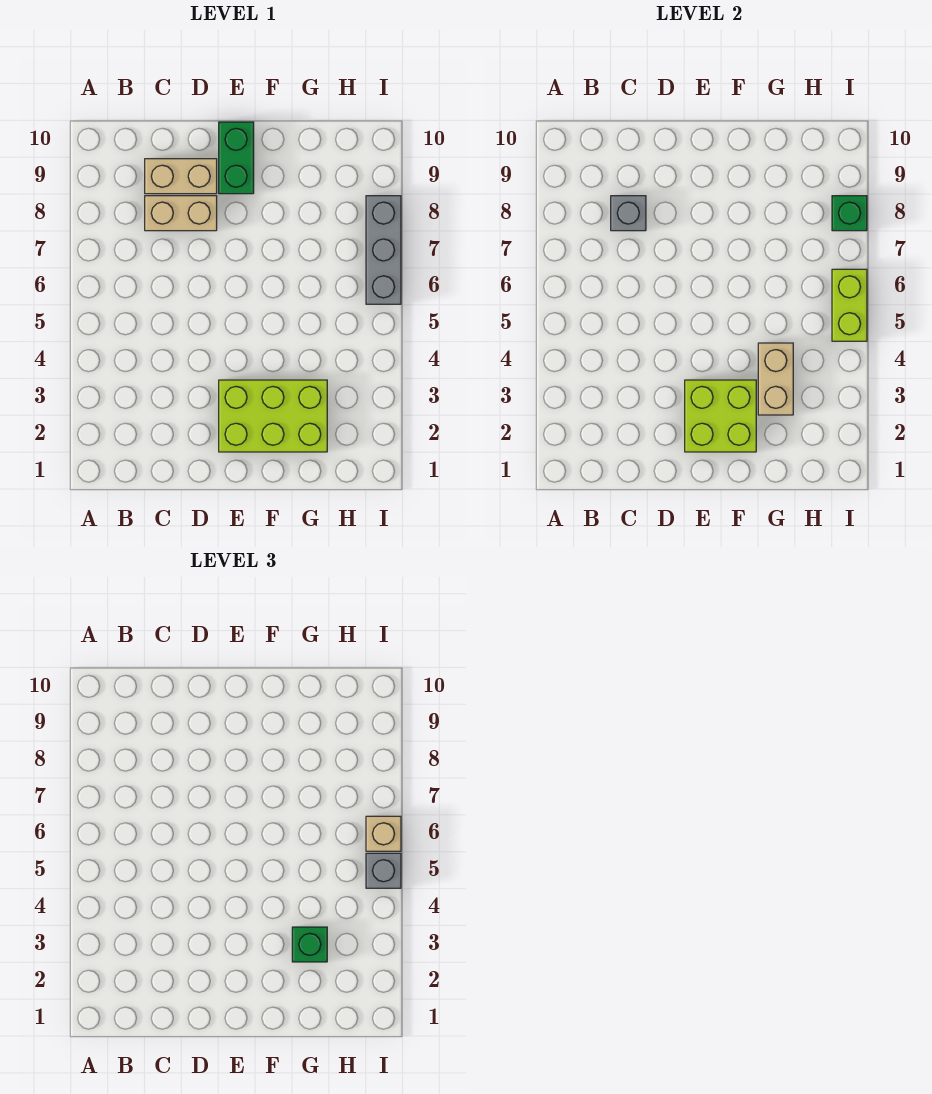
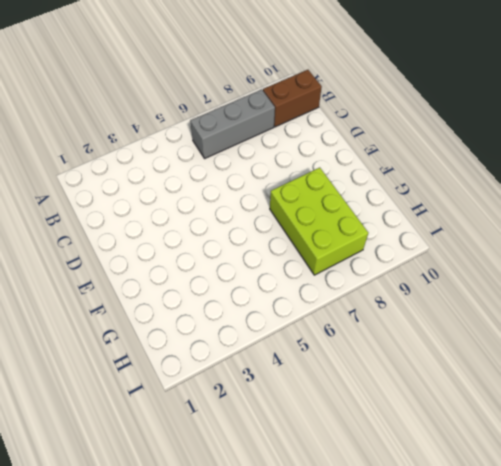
grey brick B6:B8 level 1 -> grey brick I6:I8 level 1
brown brick B9:B10 level 1 -> none
lime brick F7:H8 level 1 -> lime brick E2:G3 level 1
none -> tan brick C8:D8 level 1
none -> tan brick C9:D9 level 1
none -> green brick E9:E10 level 1

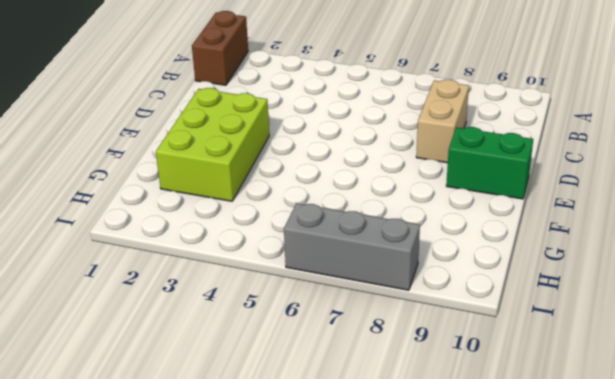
brown brick A1:B1 level 1 -> none
none -> tan brick C9:D9 level 1
none -> grey brick C8 level 2
none -> lime brick E2:F3 level 2

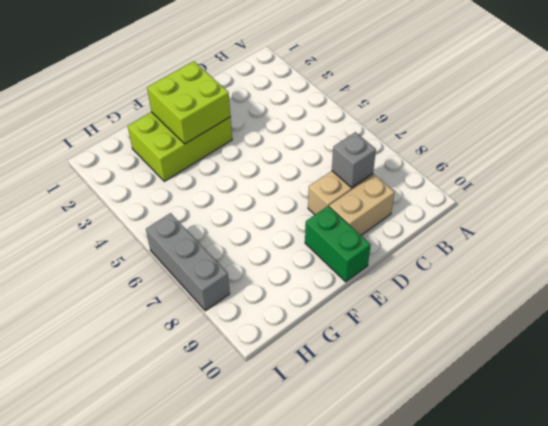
none -> tan brick G3:G4 level 2
none -> lime brick I5:I6 level 2
none -> green brick I8 level 2

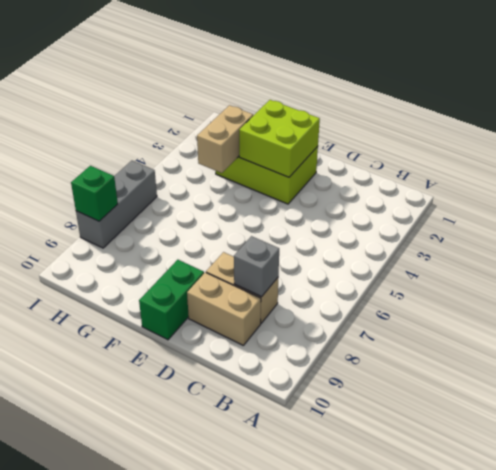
none -> lime brick I5:I6 level 2
none -> green brick G3 level 3
none -> grey brick I5 level 3

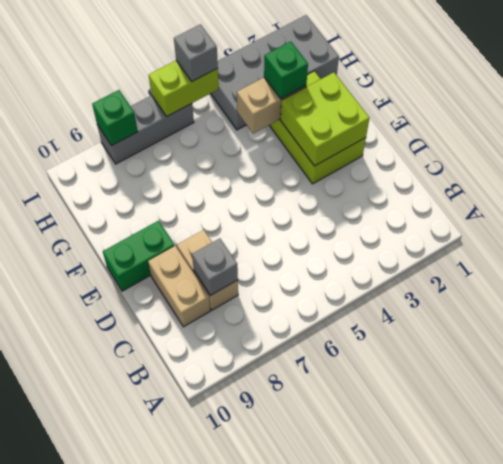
grey brick H1:I4 level 1 -> none
none -> tan brick I6 level 3

